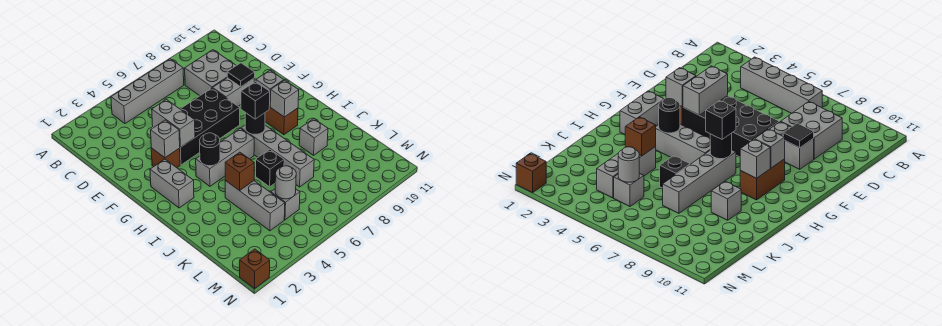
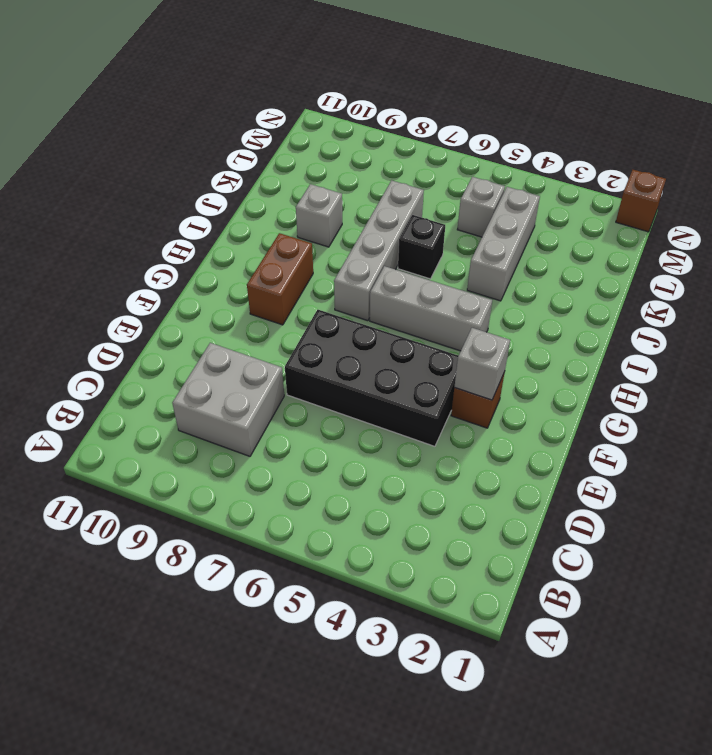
none -> grey brick B4:B7 level 1
none -> grey brick E8:E9 level 1
none -> grey brick G2:H2 level 1

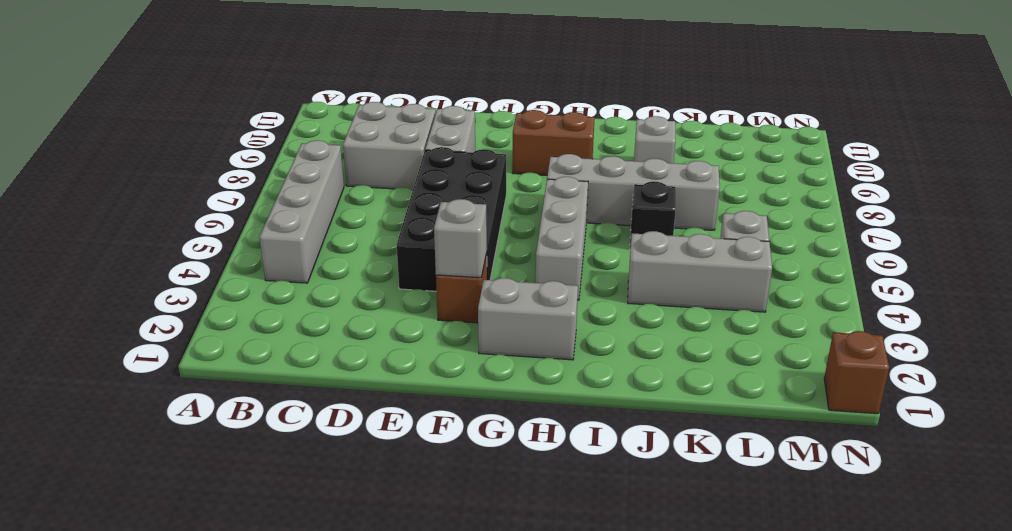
none -> grey brick E4:F4 level 2
none -> black tile E9 level 2
none -> grey brick G9 level 2

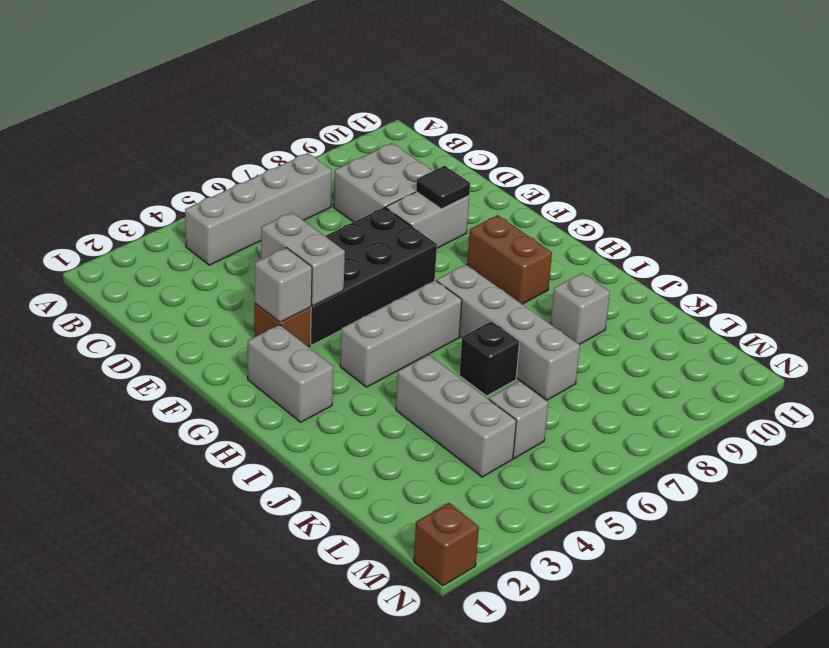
none -> grey brick G9 level 2
none -> black round brick H4 level 2
none -> black round brick H7 level 2

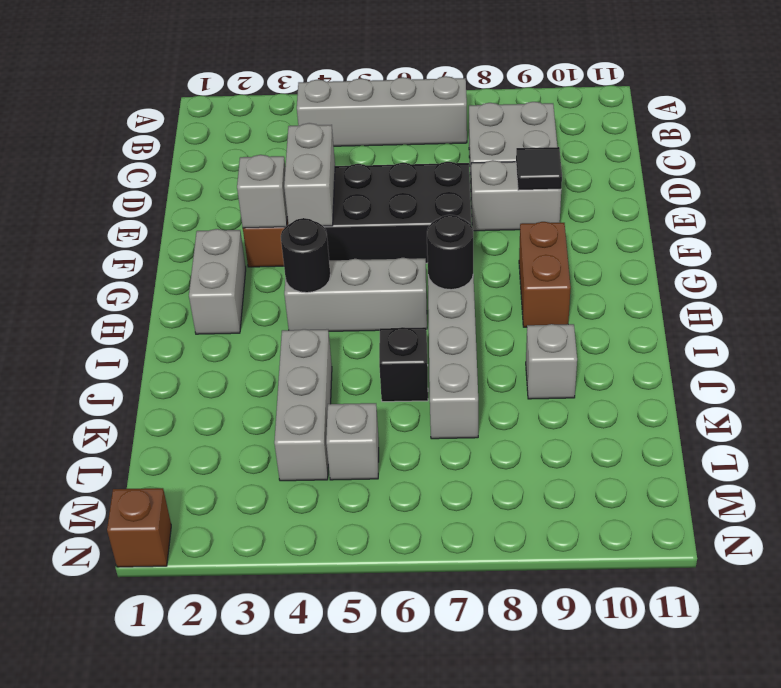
none -> grey brick G9 level 2
none -> grey brick H9 level 2
none -> brown brick J4 level 2

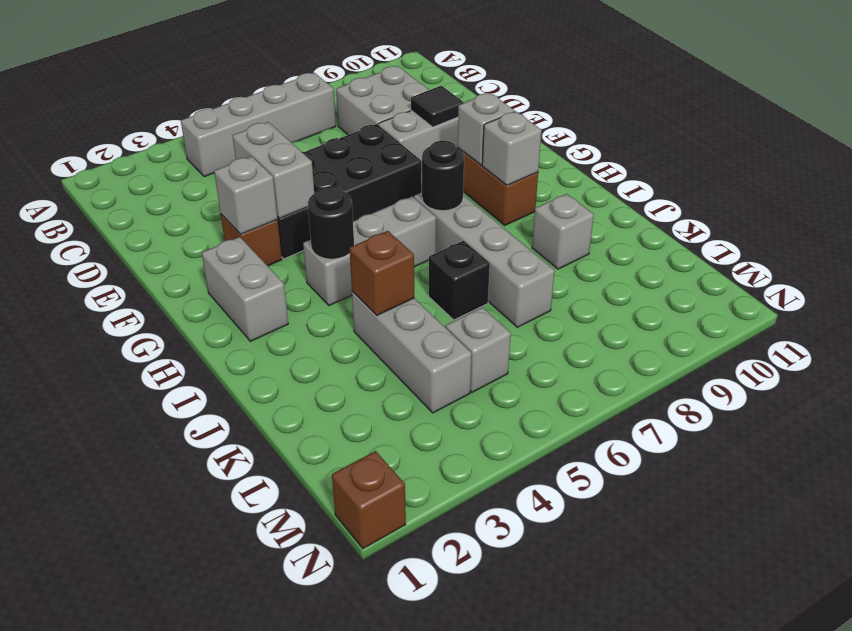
none -> grey round brick L5 level 2
none -> black brick H7 level 3

